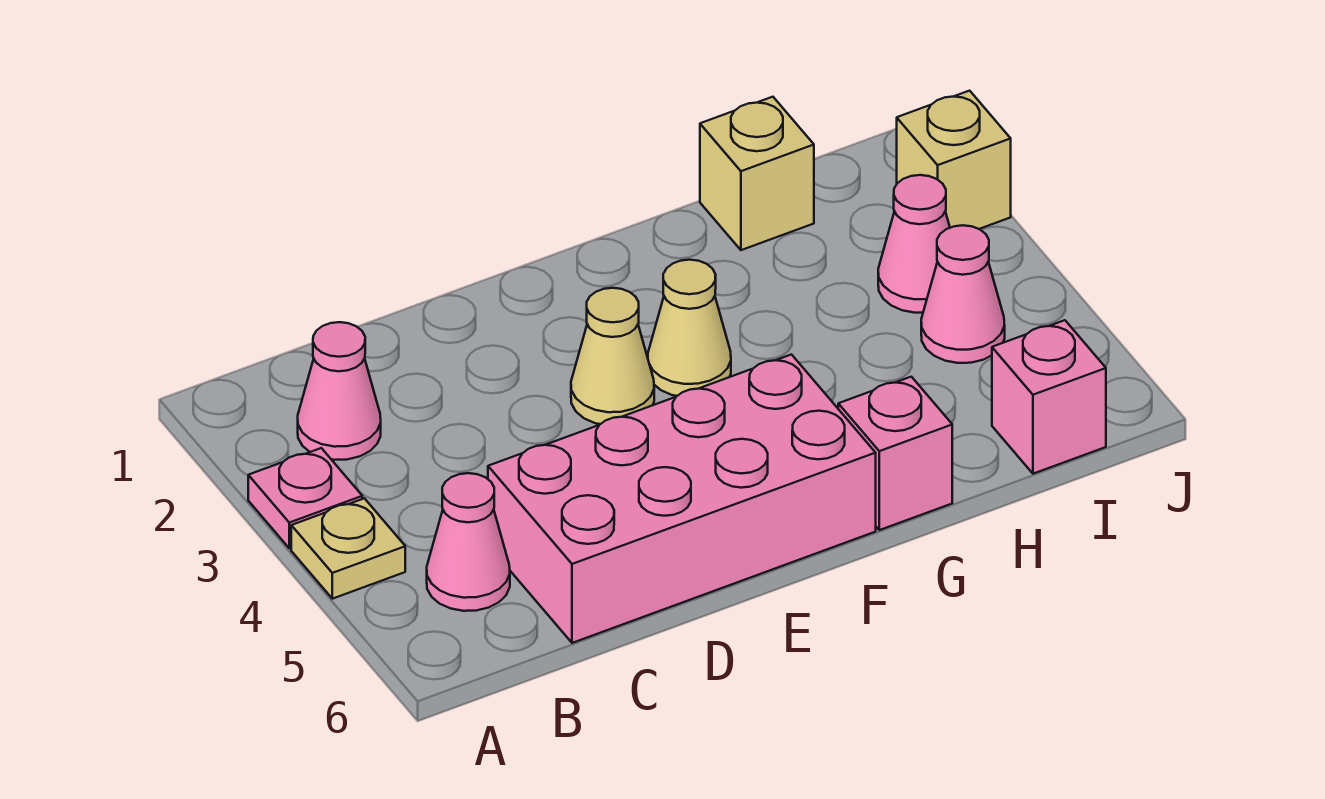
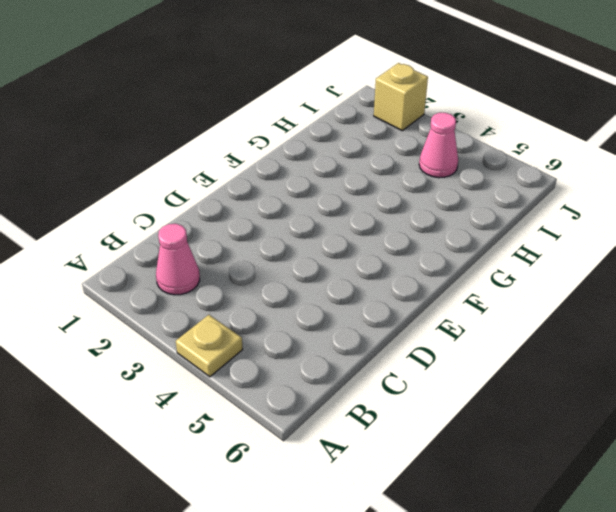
none -> pink plate A3 level 1
none -> pink cone B5 level 1
none -> pink brick C5:F6 level 1

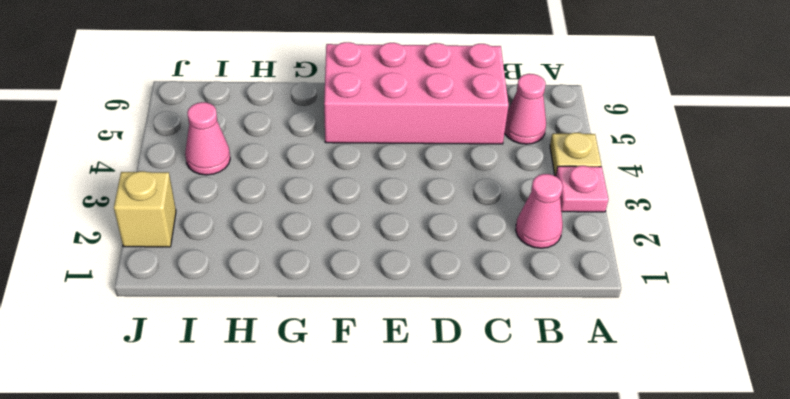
none -> tan cone E3 level 1
none -> tan cone F3 level 1
none -> pink brick G6 level 1

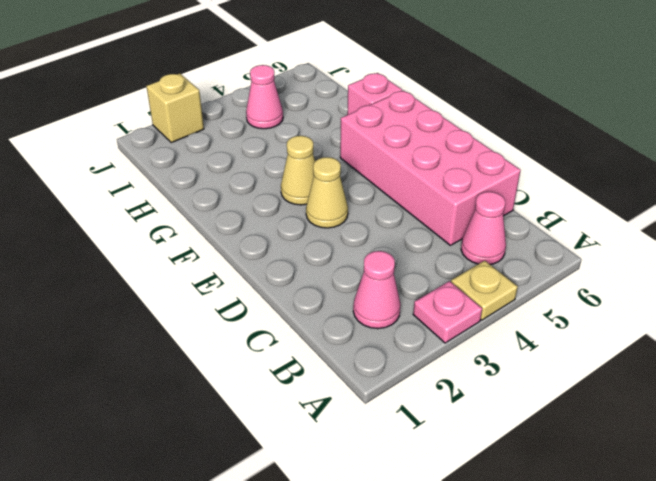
none -> tan brick H1 level 1
none -> pink cone I3 level 1
none -> pink brick I6 level 1

